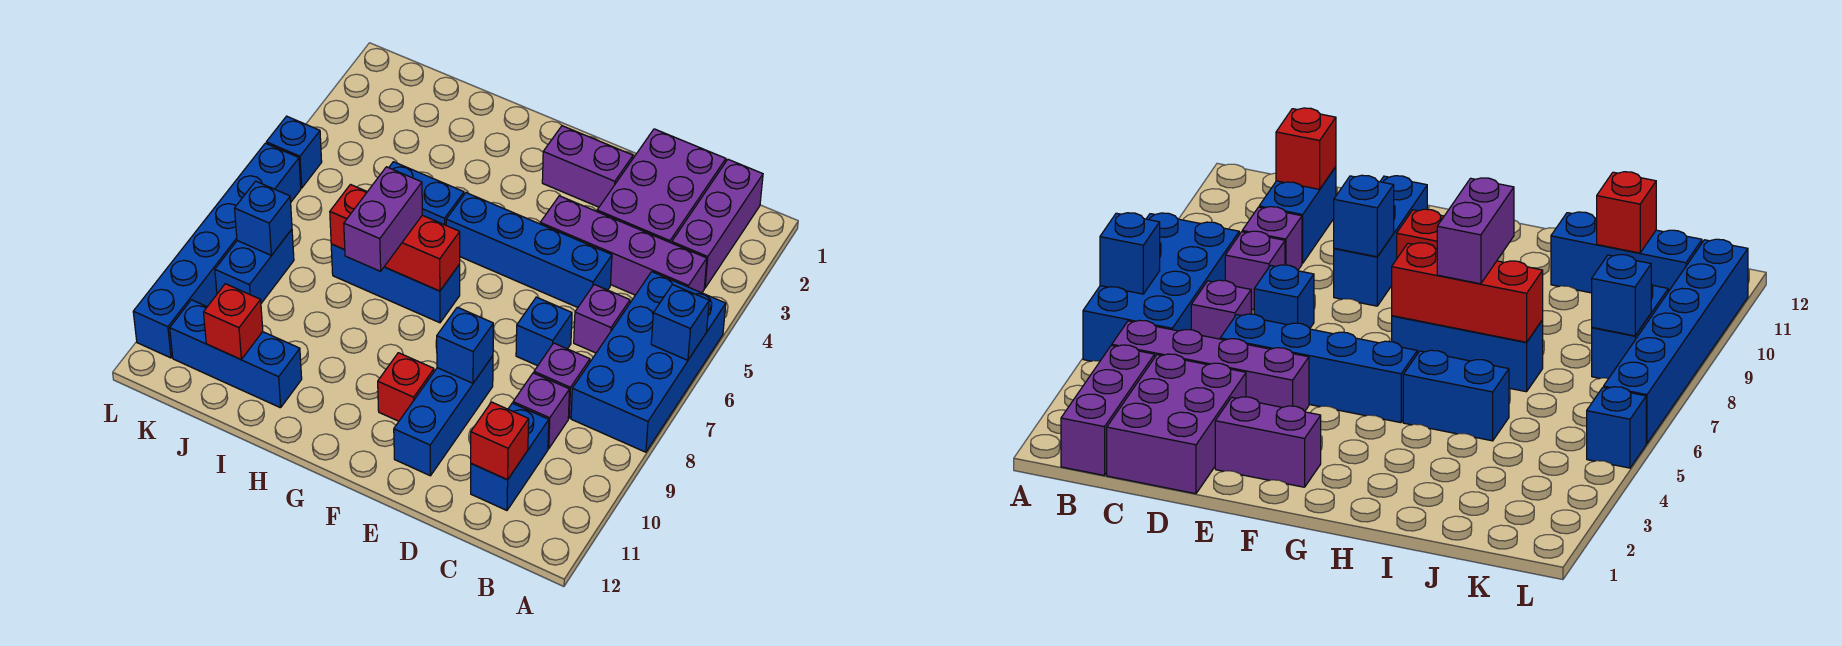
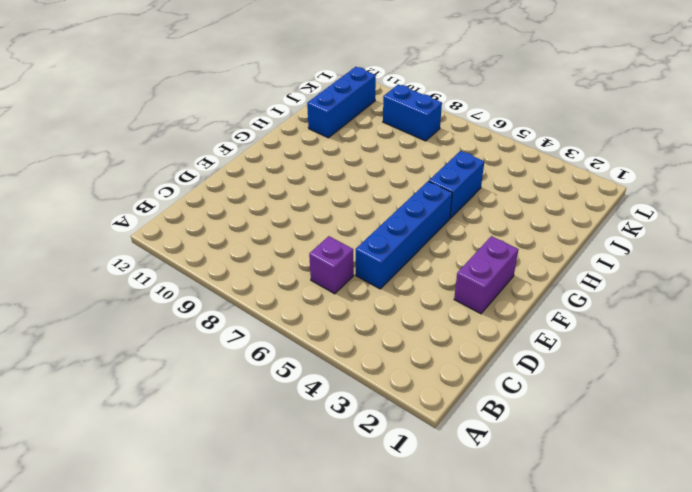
none -> blue brick A5:B8 level 1
none -> purple brick B1:B3 level 1
none -> purple brick B4:E4 level 1

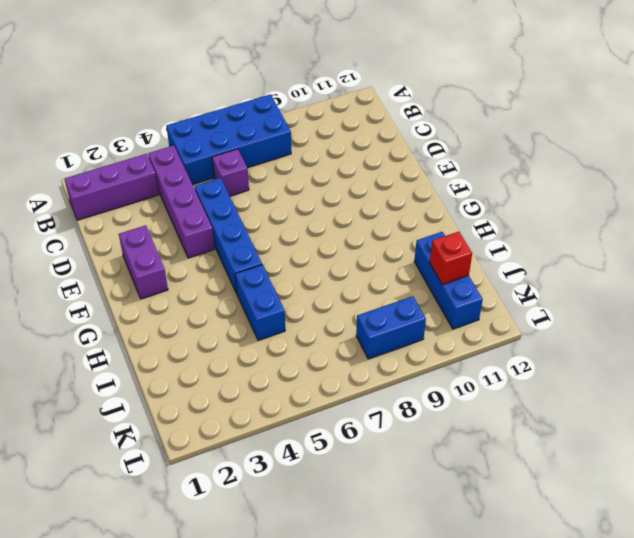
none -> purple brick C1:D3 level 1
none -> purple brick C8 level 1
none -> purple brick C9 level 1

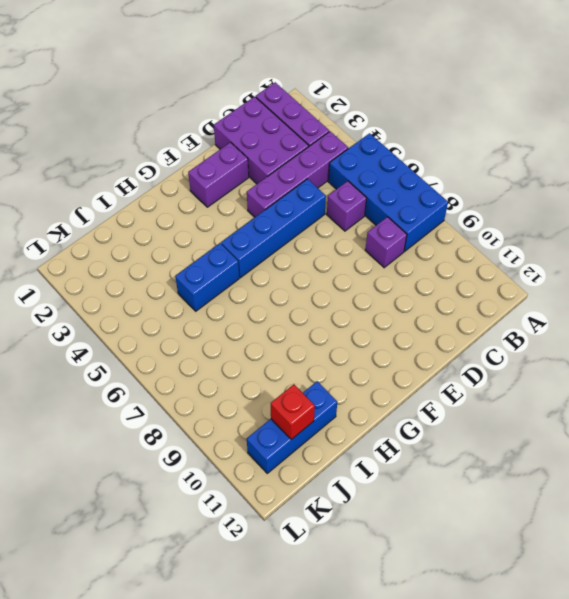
none -> purple brick C9 level 1
none -> blue brick C10:C11 level 1
none -> blue brick D7 level 1

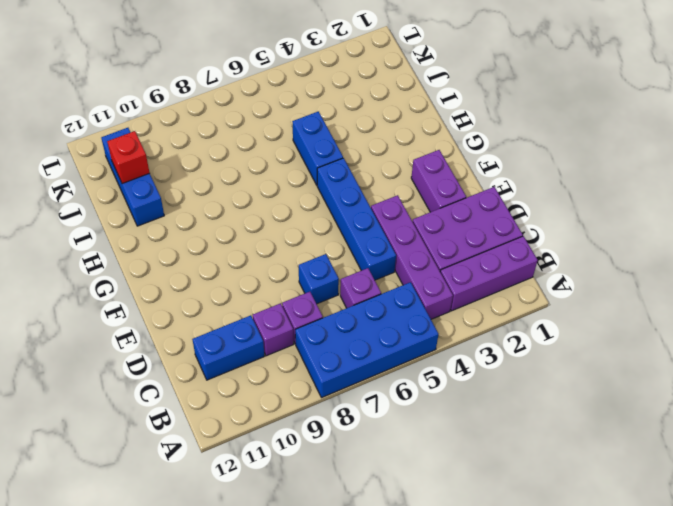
none -> blue brick E9:E11 level 1
none -> red brick F10 level 1
none -> blue brick G7:I7 level 1

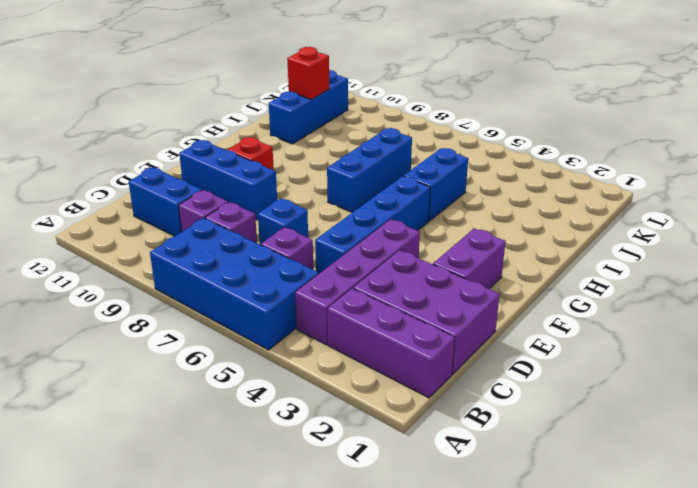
none -> blue brick K8:K9 level 1
none -> blue brick L5 level 1
none -> blue brick L6:L11 level 1

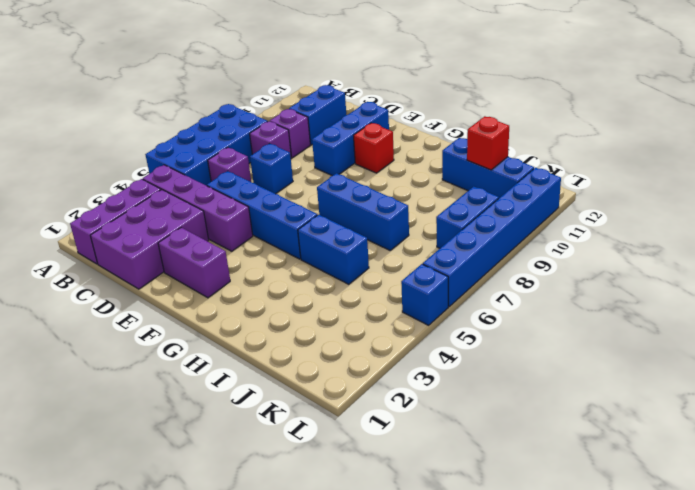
none -> blue brick A6 level 2
none -> red brick C11 level 2
none -> blue brick E9 level 2

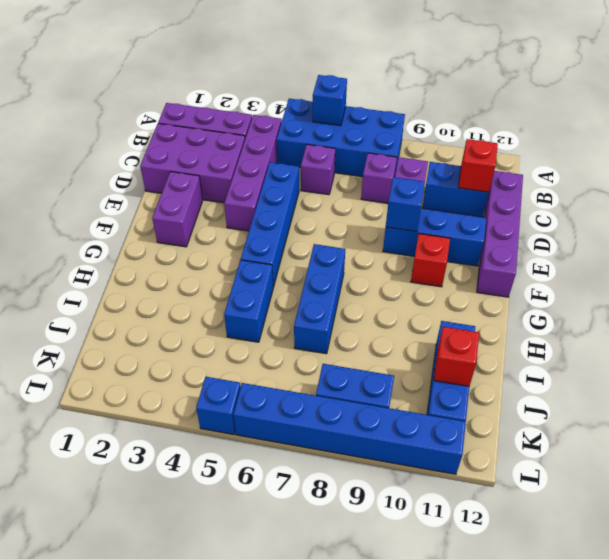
purple brick C12:F12 level 1 -> none
none -> blue brick D7 level 1
none -> red brick G7:I7 level 2
none -> blue brick K8 level 2

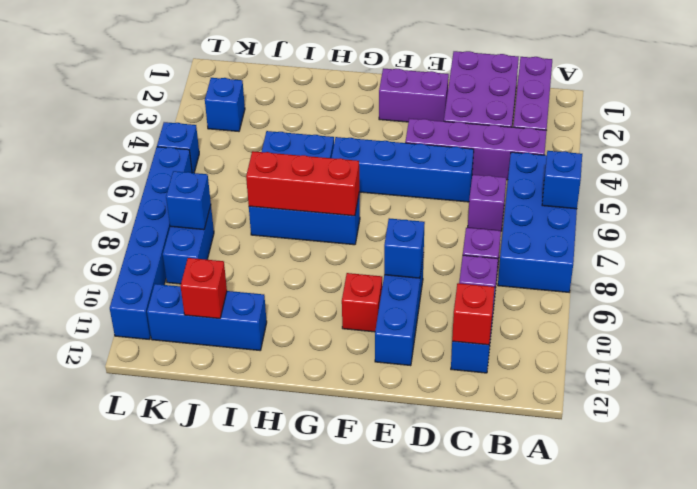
blue brick K3 level 1 -> blue brick D7 level 1
none -> purple brick H7:H8 level 3

